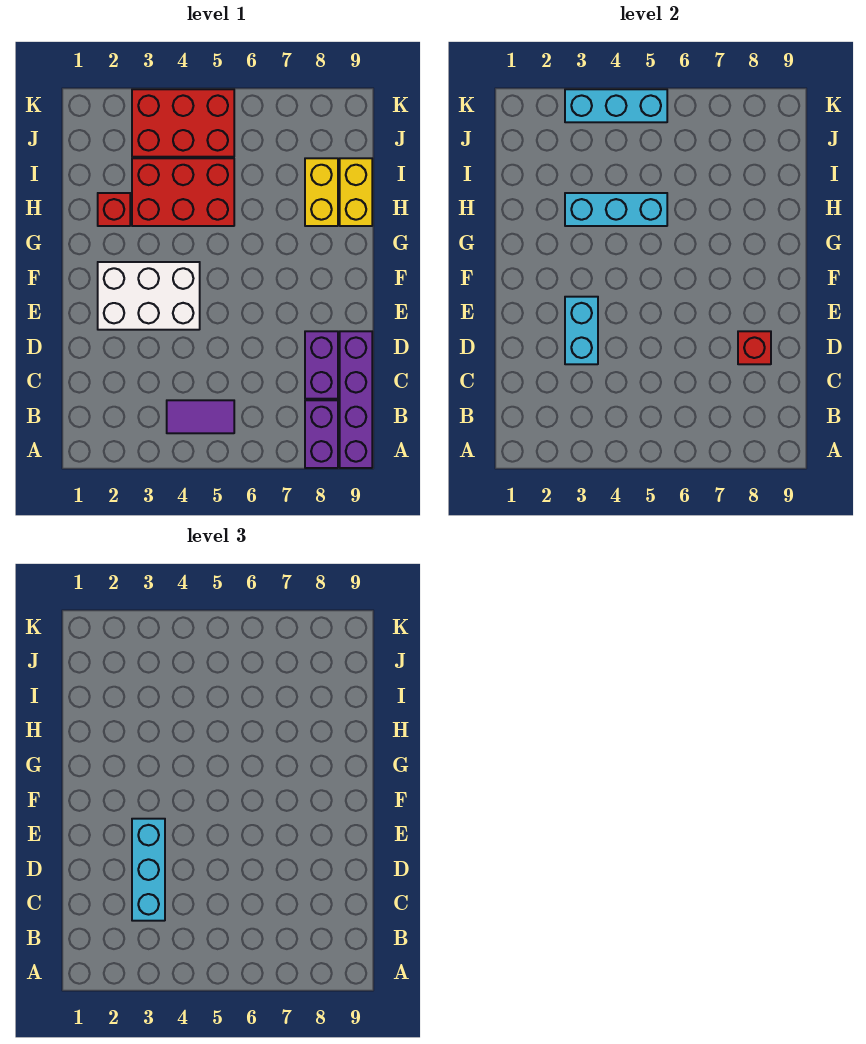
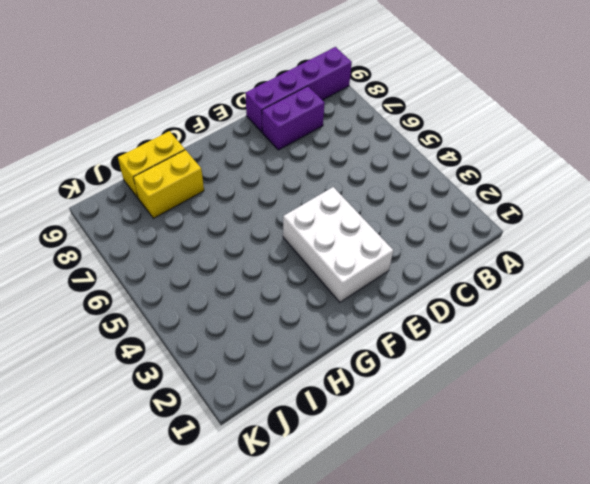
none -> purple brick A8:B8 level 1
none -> purple tile B4:B5 level 1
none -> red brick H2 level 1

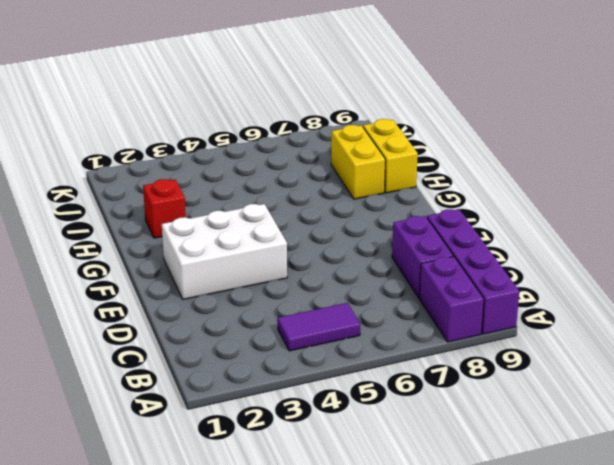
none -> red brick H3:I5 level 1
none -> red brick J3:K5 level 1
none -> cyan brick D3:E3 level 2

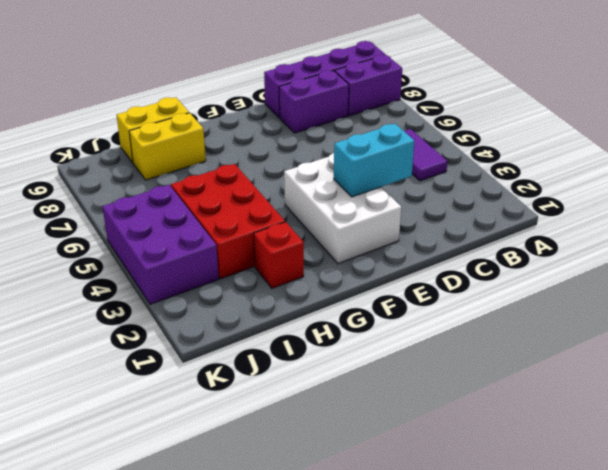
purple brick J3:K5 level 1 -> red brick J3:K5 level 1
none -> red brick D8 level 2
none -> cyan brick H3:H5 level 2
none -> cyan brick K3:K5 level 2

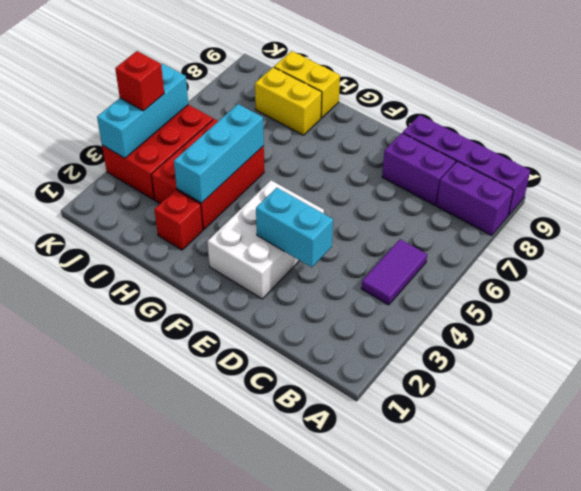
red brick K4 level 3 -> red brick D8 level 2
none -> cyan brick C3:E3 level 3

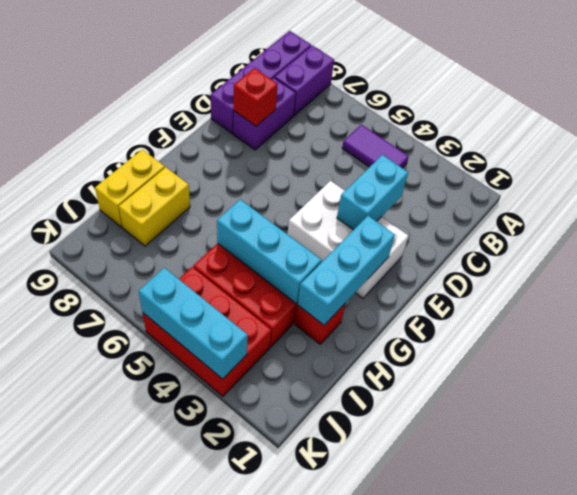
cyan brick F2:H2 level 2 -> cyan brick C3:E3 level 3

